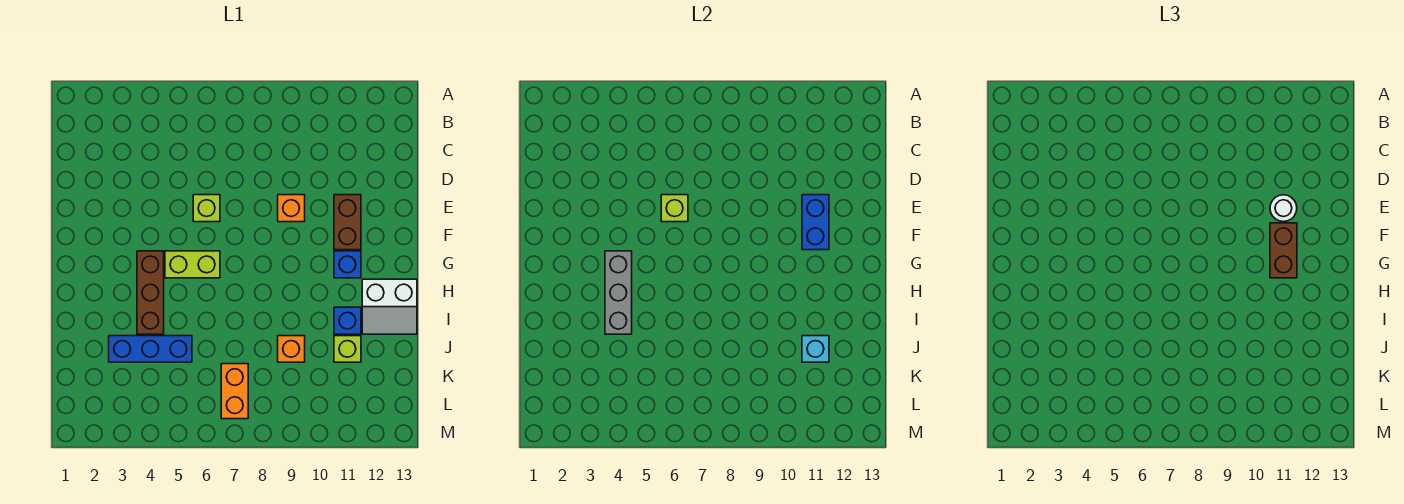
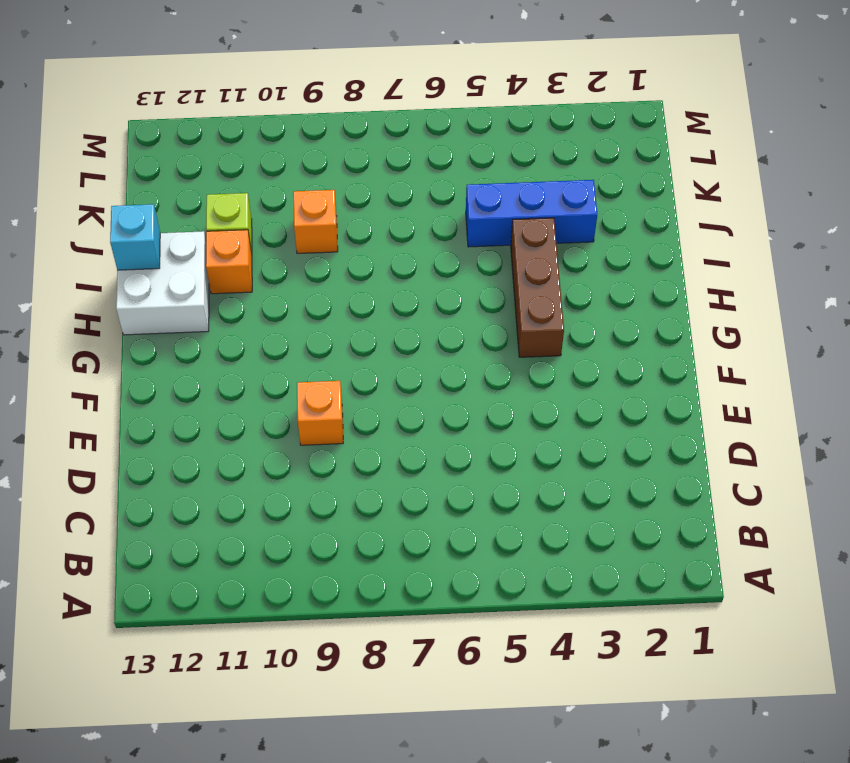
white brick H12:I13 level 1 -> white slope H12:I13 level 1 top H
orange brick I11 level 1 -> blue brick I11 level 1
cyan brick I13 level 2 -> cyan brick J11 level 2
none -> lime brick E6 level 1
none -> brown brick E11:F11 level 1
none -> lime brick G5:G6 level 1

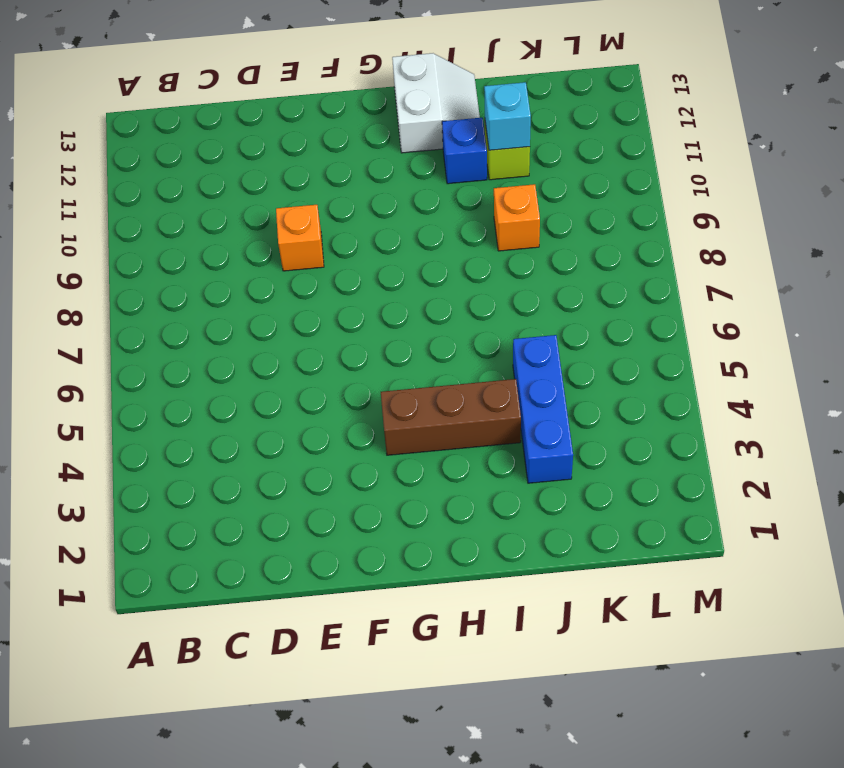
none -> lime brick E6 level 1
none -> brown brick E11:F11 level 1
none -> lime brick G5:G6 level 1

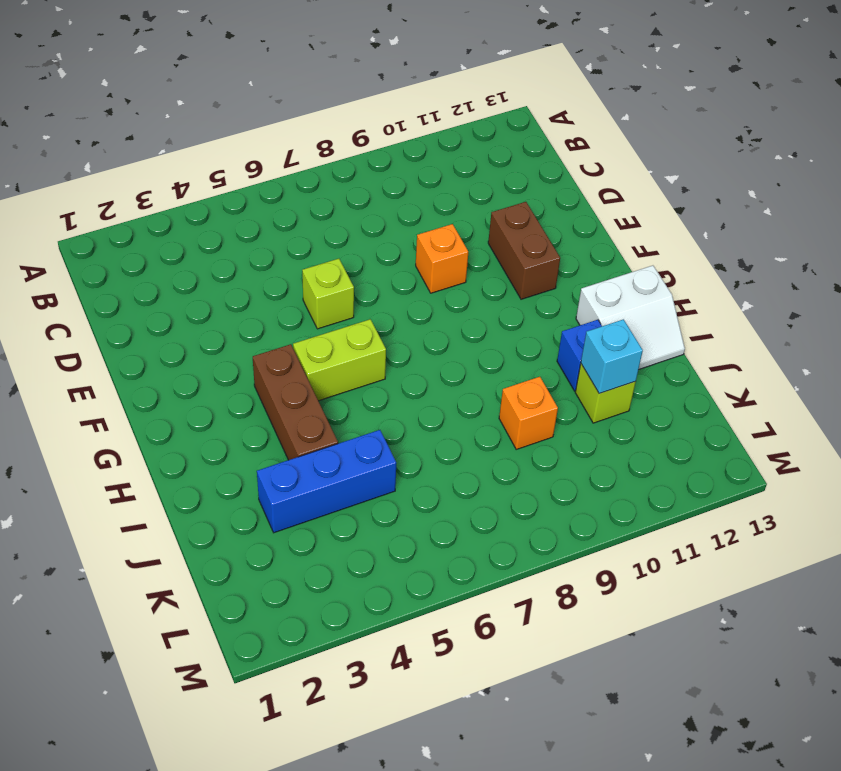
none -> blue brick G11 level 1
none -> orange brick K7:L7 level 1
none -> lime brick E6 level 2

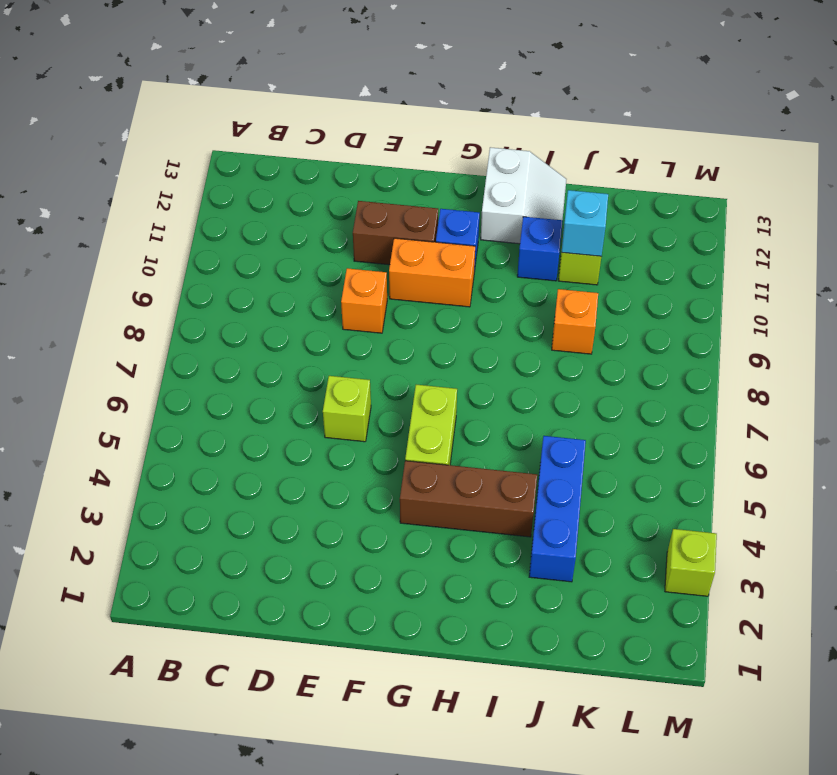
orange brick F10:G10 level 1 -> orange brick K7:L7 level 1
lime brick M3 level 1 -> lime brick E6 level 2
none -> blue brick E11:F11 level 2
none -> grey brick G4:I4 level 2
none -> white round brick E11 level 3

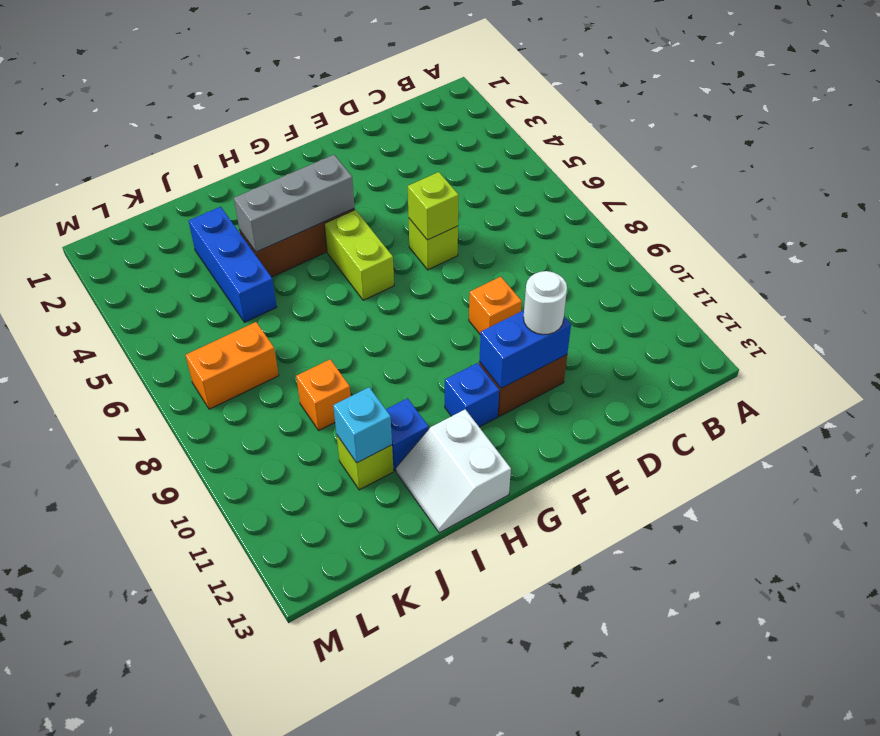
none -> brown brick F11:G11 level 3

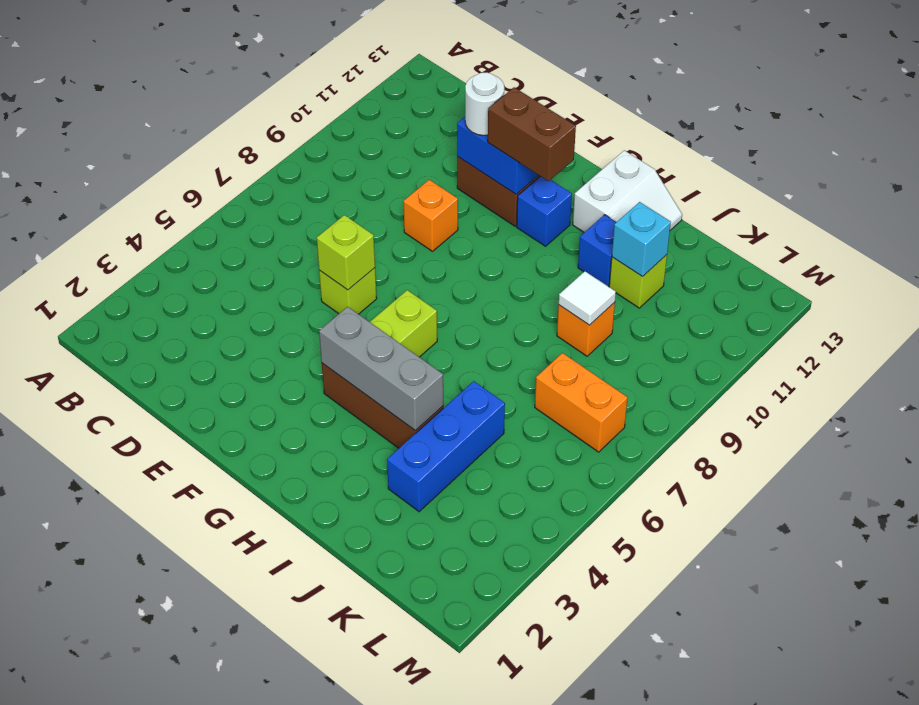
white tile J9 level 2 -> none

